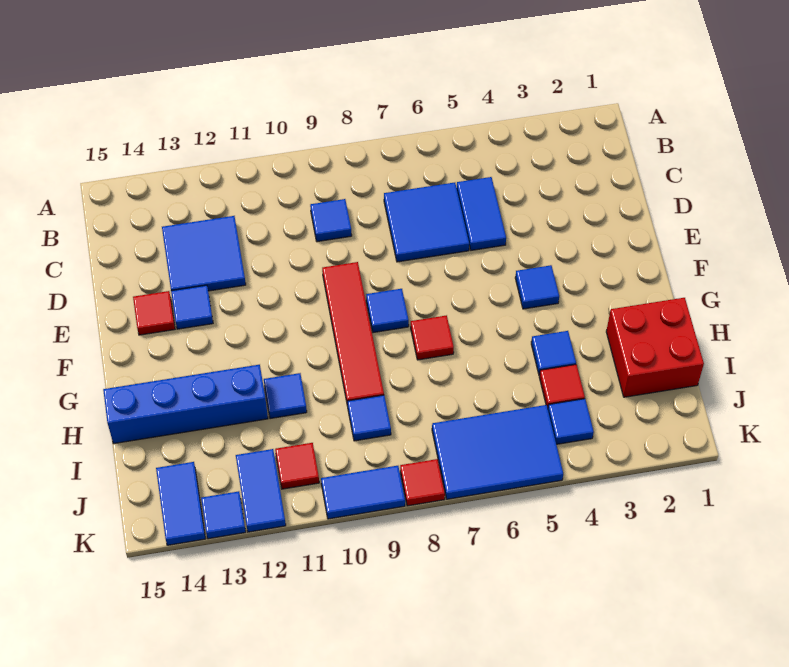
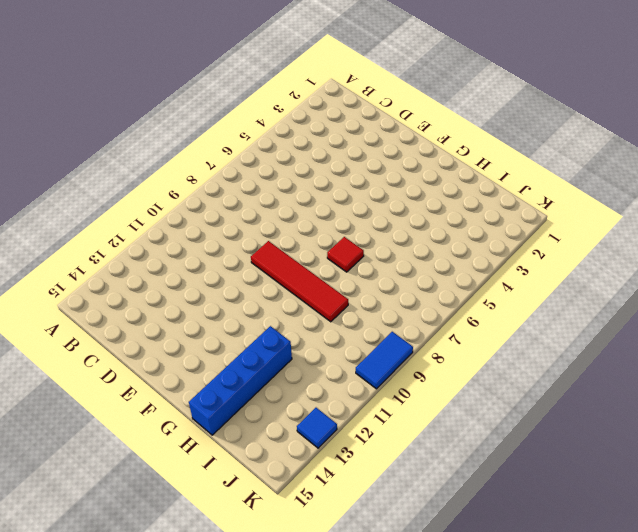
none -> blue tile C5:D5 level 1
none -> blue tile C6:D7 level 1
none -> blue tile C9 level 1

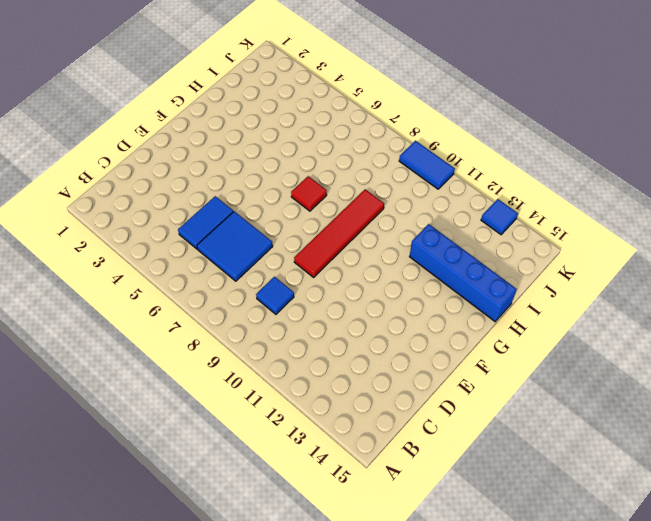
none -> blue tile C12:D13 level 1
none -> blue tile E13 level 1
none -> red tile E14 level 1

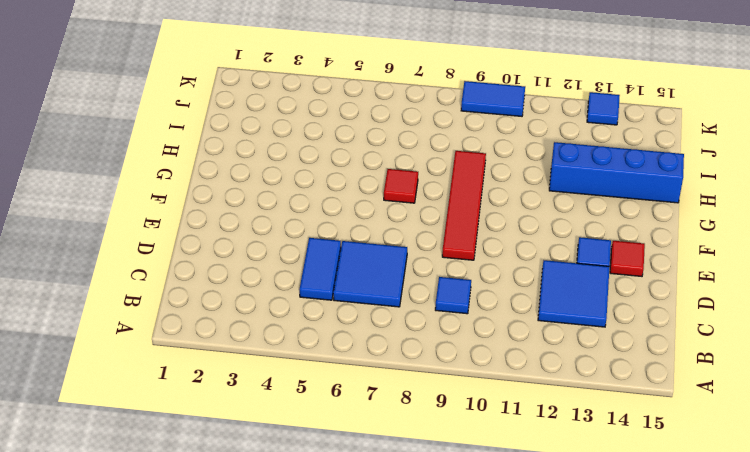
none -> blue tile F4 level 1
none -> blue tile F8 level 1
none -> red brick H1:I2 level 1

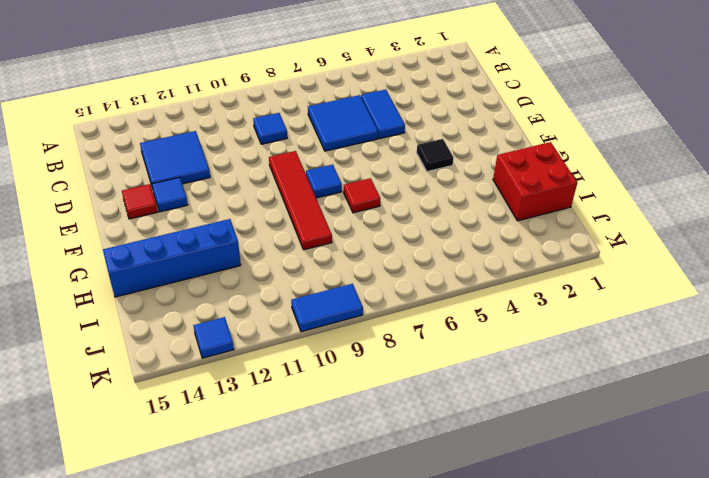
black tile F4 level 1 -> blue tile F4 level 1
none -> blue tile H4 level 1
none -> blue tile H11 level 1
none -> red tile I4 level 1

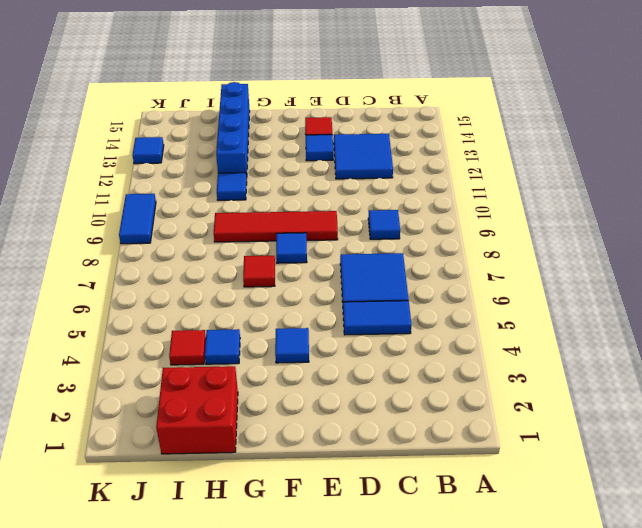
none -> blue tile I9 level 1
none -> blue tile J4 level 1
none -> blue tile J5:K7 level 1

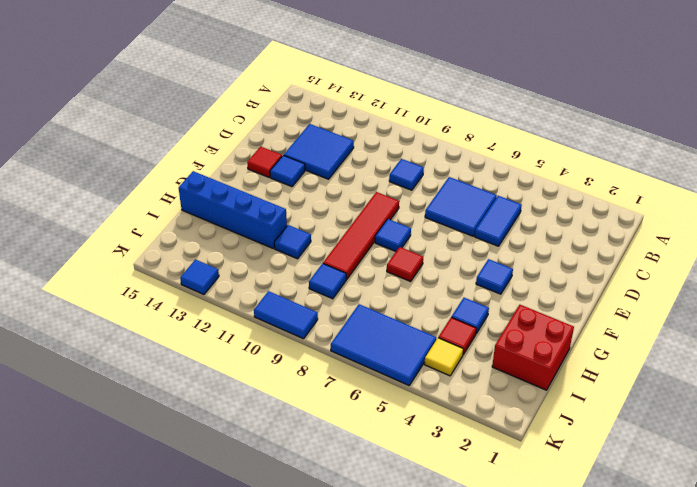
yellow tile J4 level 1 -> blue tile J4 level 1
none -> red tile J11 level 1
none -> blue tile J12:K12 level 1
none -> blue tile J14:K14 level 1

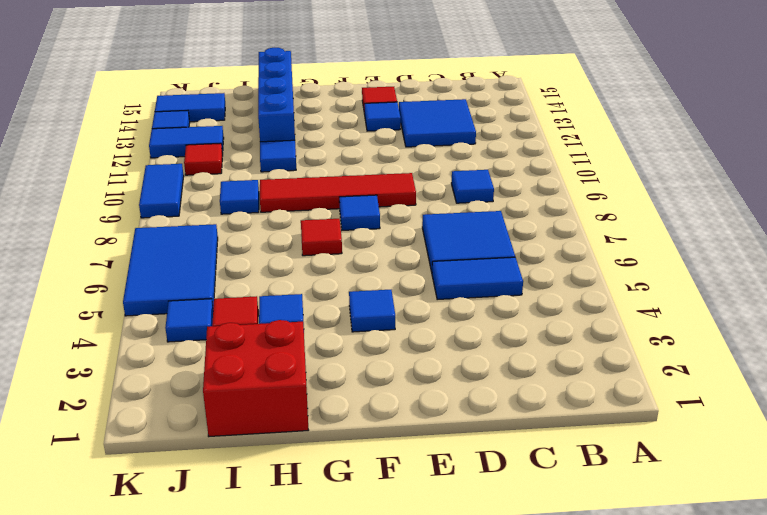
none -> red tile K8 level 1

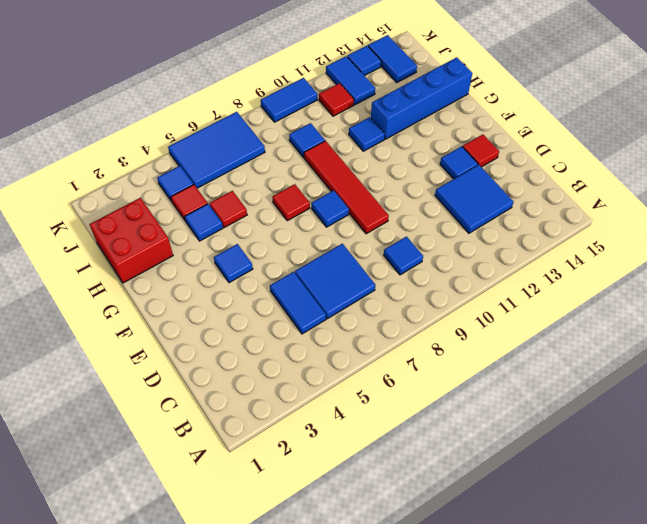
red tile H5 level 1 -> red tile K8 level 1

